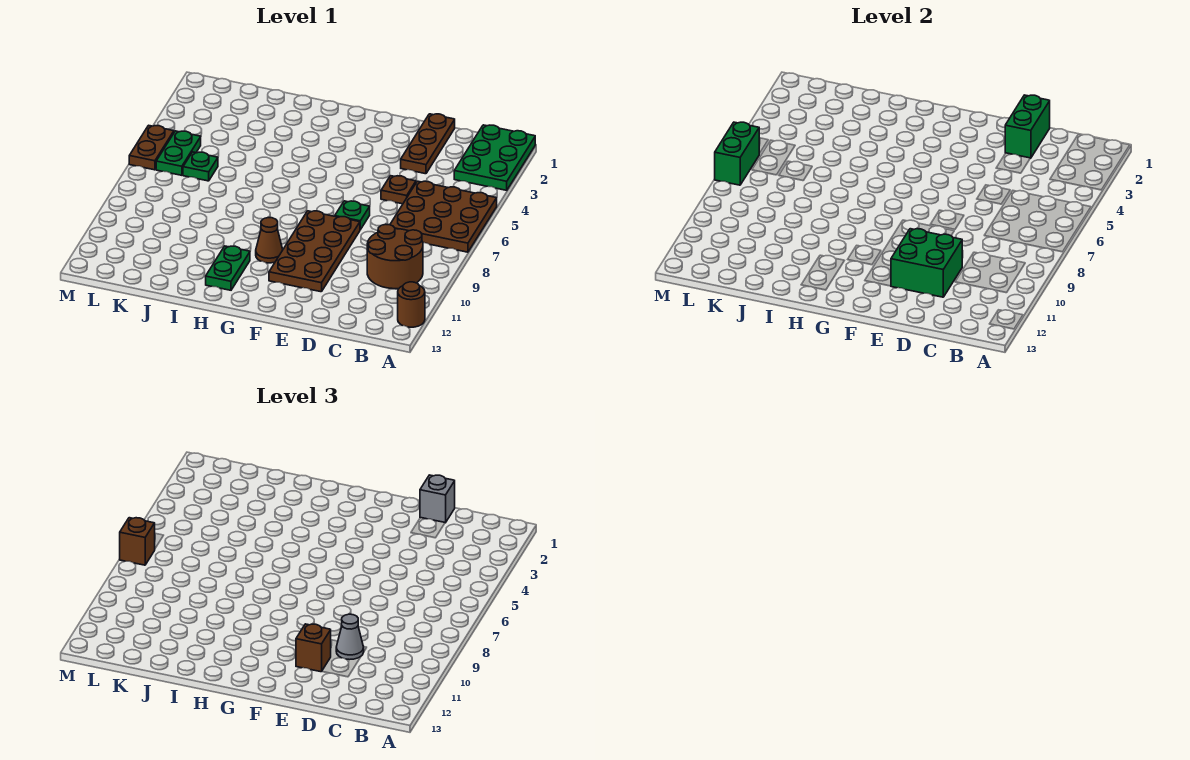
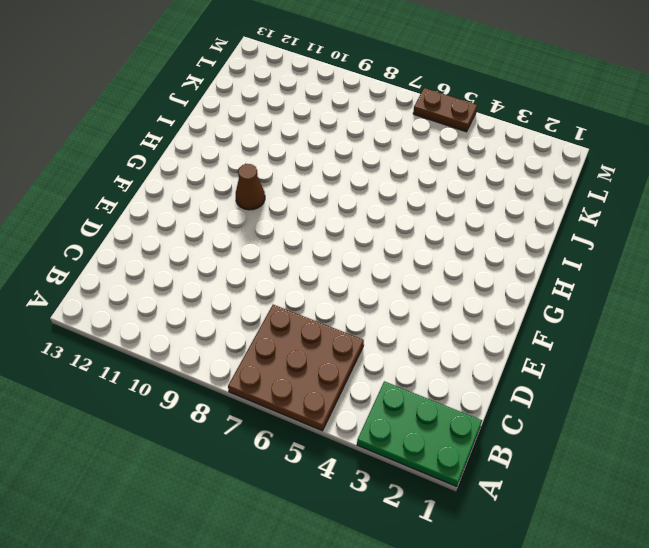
none -> brown round brick A12 level 1
none -> brown round brick B9:C10 level 1
none -> brown plate D1:D3 level 1

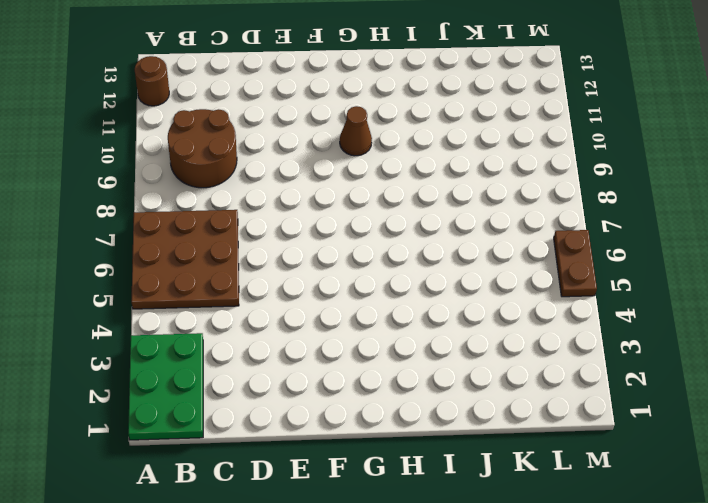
none -> brown plate D1:D3 level 1
none -> brown plate D5 level 1
none -> green plate E7 level 1

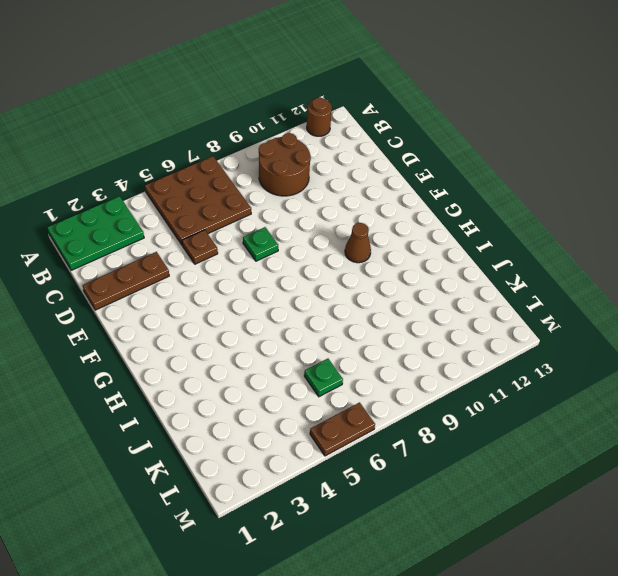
none -> brown plate E8:F11 level 1
none -> green plate H11:H12 level 1
none -> green plate L5:L6 level 1

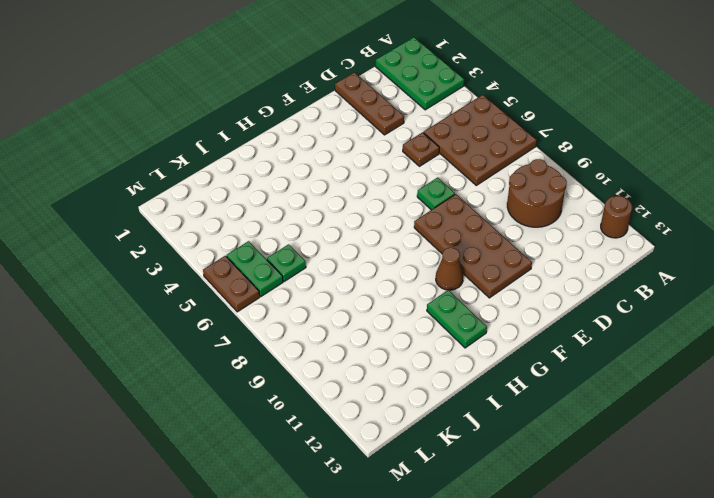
none -> green brick D1:D2 level 2
none -> green brick D10:E11 level 2
none -> green brick M6:M7 level 2

